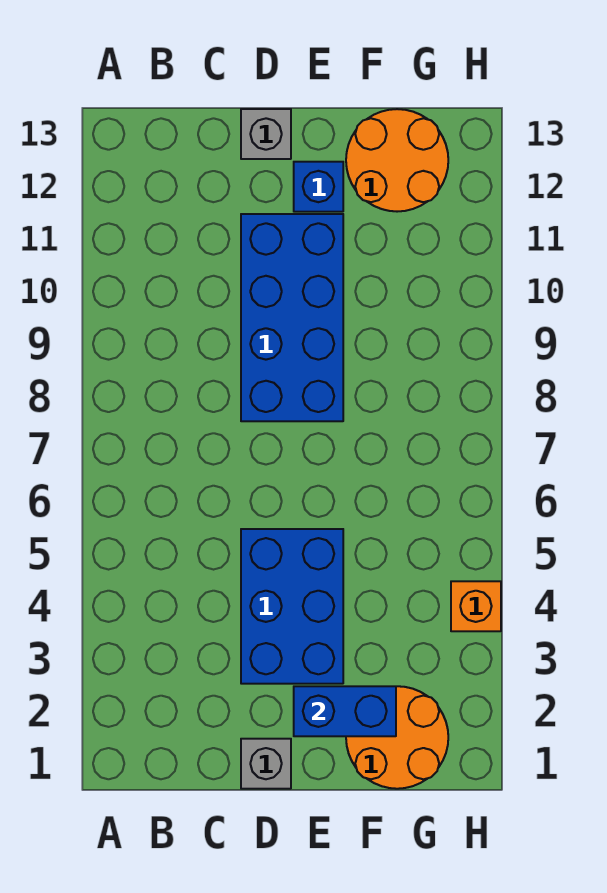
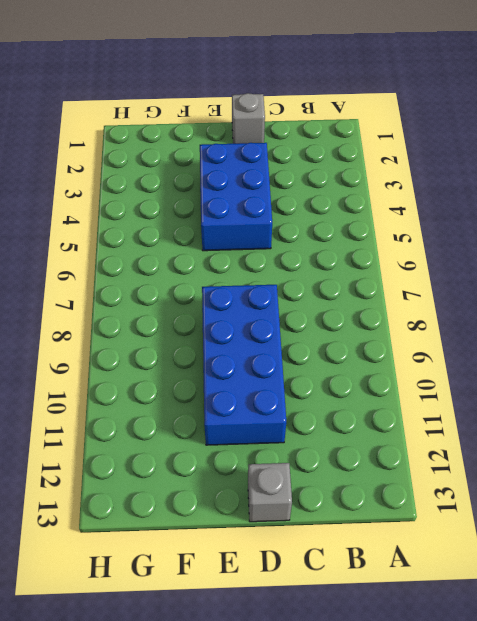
none -> blue brick E12 level 1
none -> orange round brick F1:G2 level 1

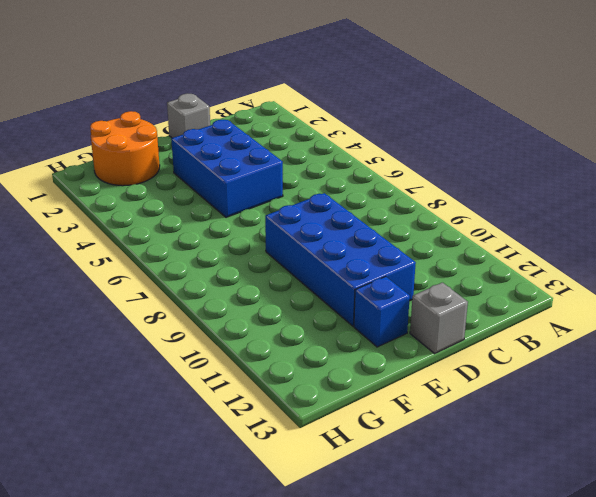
none -> orange round brick F12:G13 level 1
none -> orange brick H4 level 1

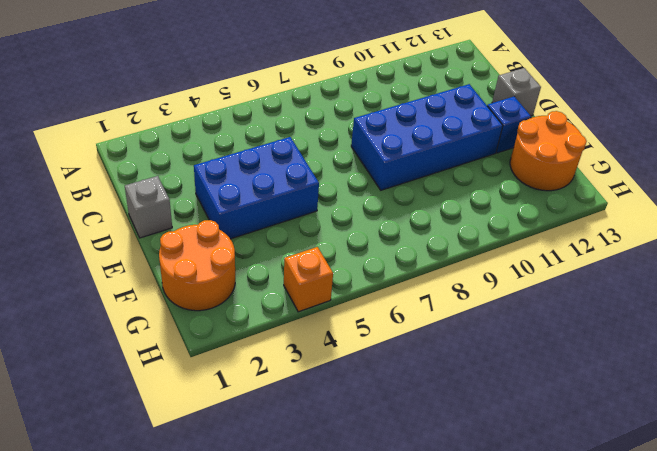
none -> blue brick E2:F2 level 2

